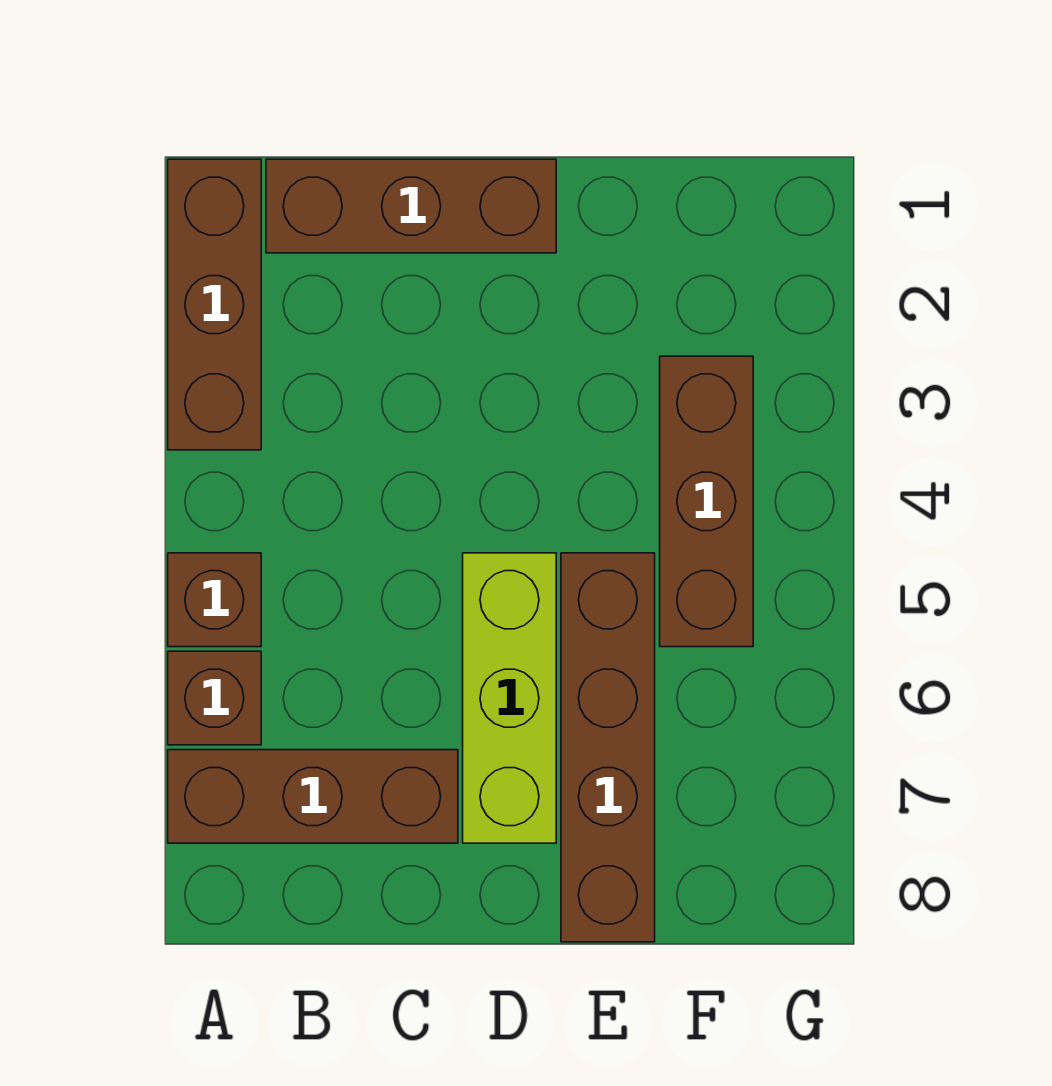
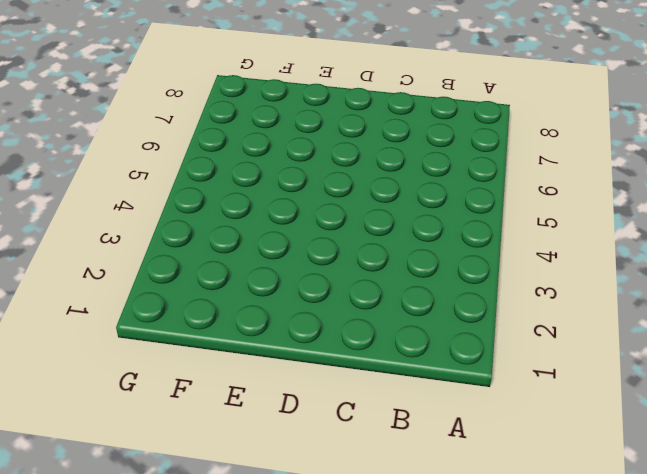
none -> brown brick A1:A3 level 1
none -> brown brick A5 level 1

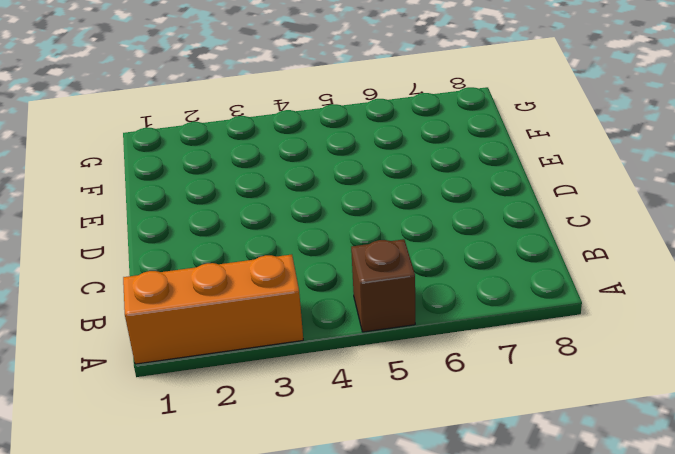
orange brick A1:A3 level 1 -> brown brick A1:A3 level 1
none -> brown brick A6 level 1
none -> brown brick A7:C7 level 1

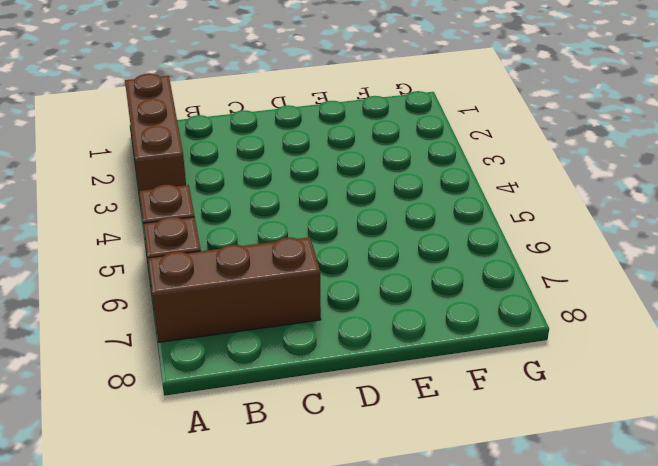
none -> brown brick B1:D1 level 1
none -> lime brick D5:D7 level 1

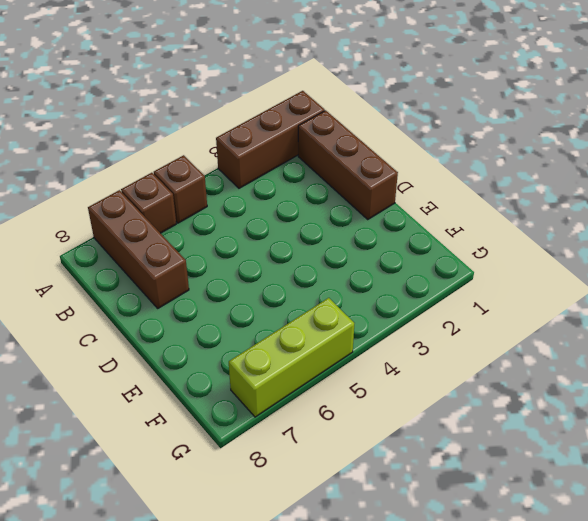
lime brick G5:G7 level 1 -> lime brick D5:D7 level 1
none -> brown brick E5:E8 level 1
none -> brown brick F3:F5 level 1

